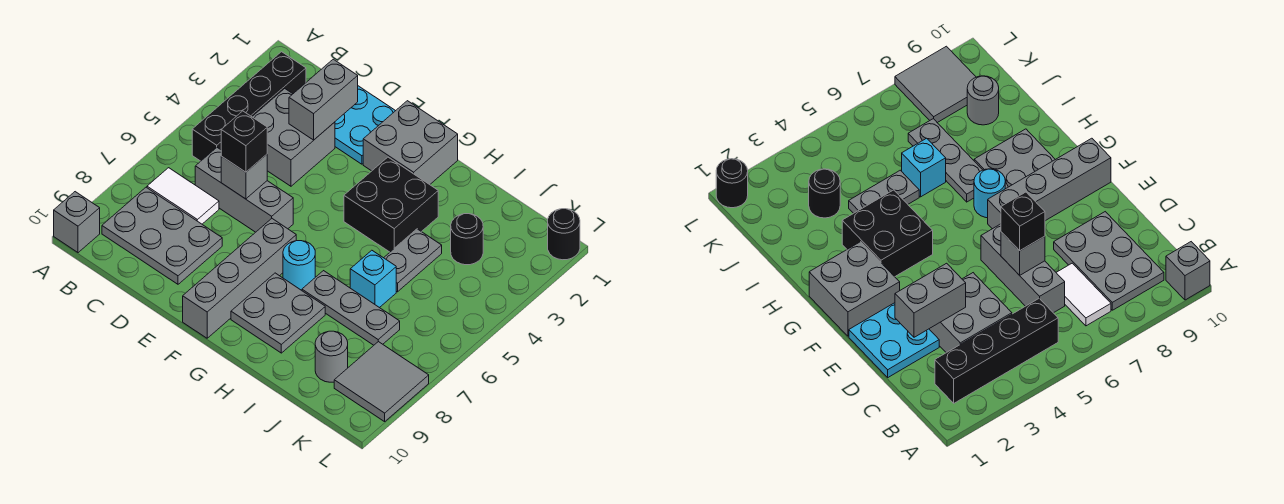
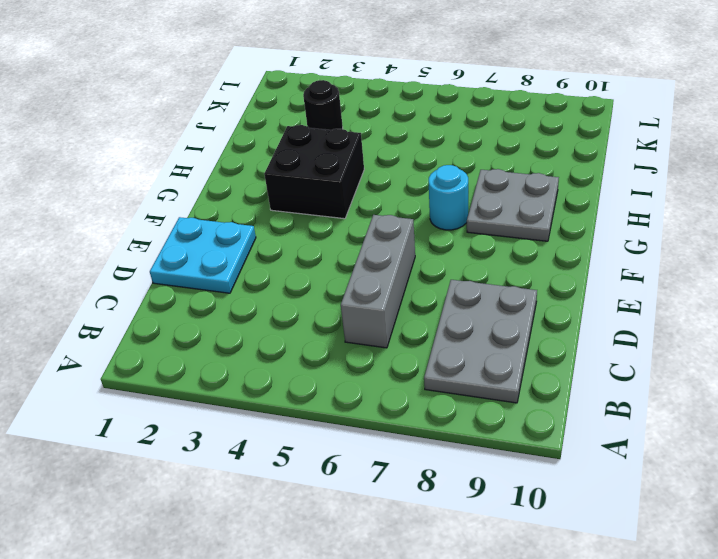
none -> grey brick A10 level 1
none -> black brick B2:B5 level 1
none -> white tile B7:C7 level 1

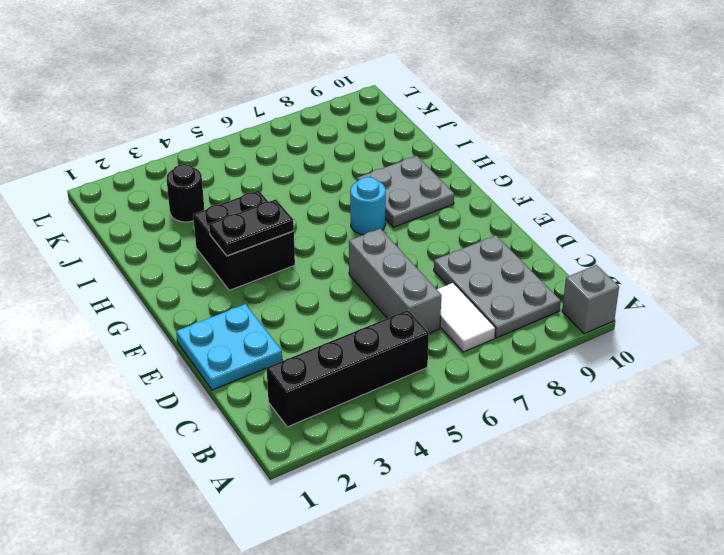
black plate G3:G4 level 2 -> none
none -> grey brick C3:D4 level 1
none -> grey brick F1:G2 level 1
none -> grey brick F7:F10 level 1

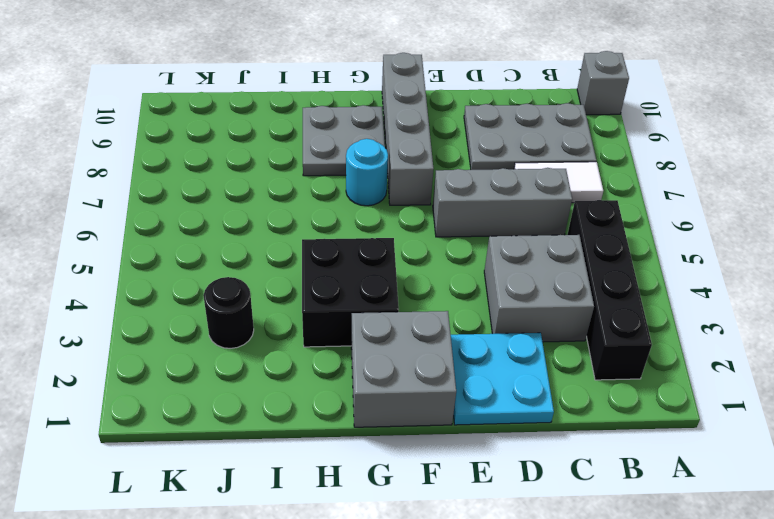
none -> grey plate H7:J7 level 1
none -> grey plate I4:I5 level 1
none -> cyan brick I6 level 1

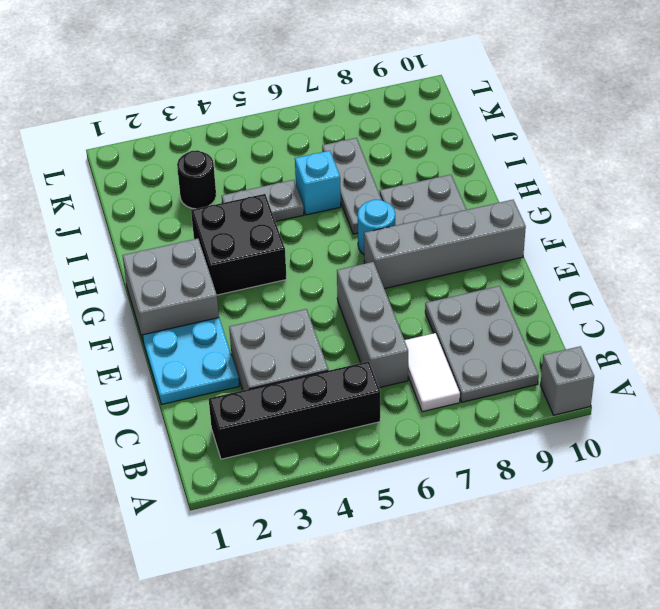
none -> grey round brick J9 level 1
none -> grey tile K8:L9 level 1
none -> black round brick L1 level 1

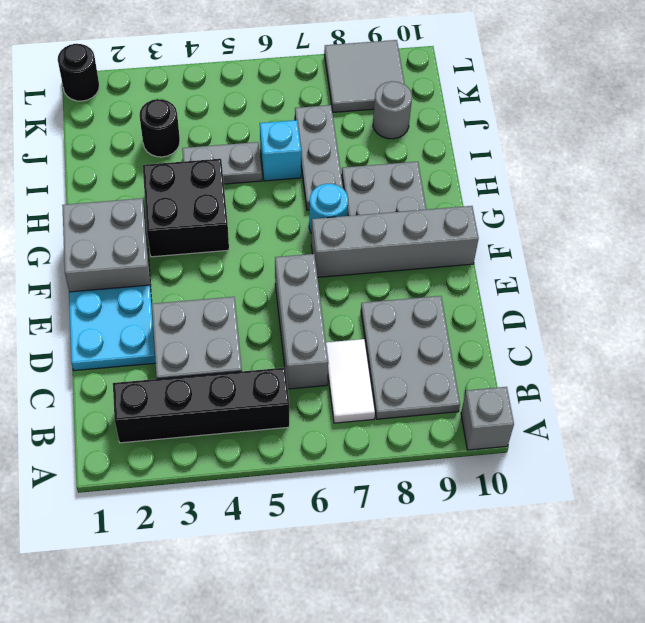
none -> grey brick D2:D3 level 2
none -> grey brick D6 level 2
none -> black brick D6 level 3

